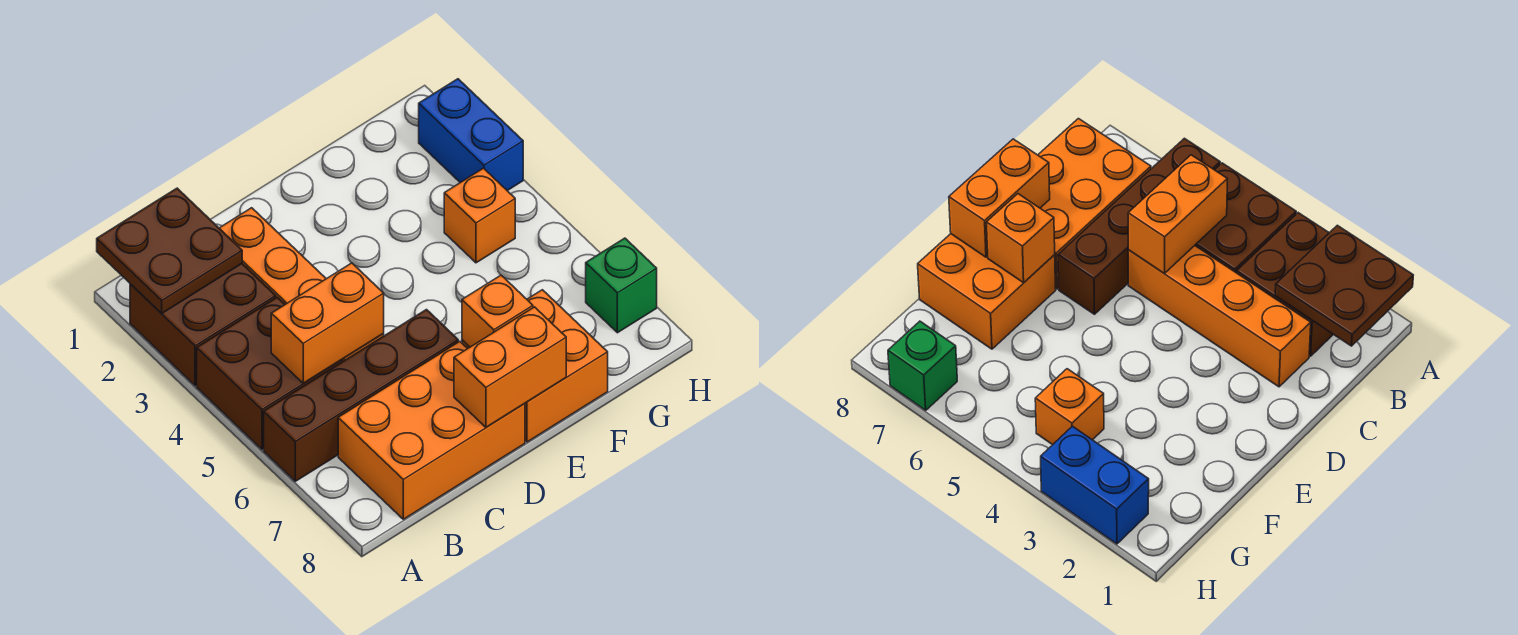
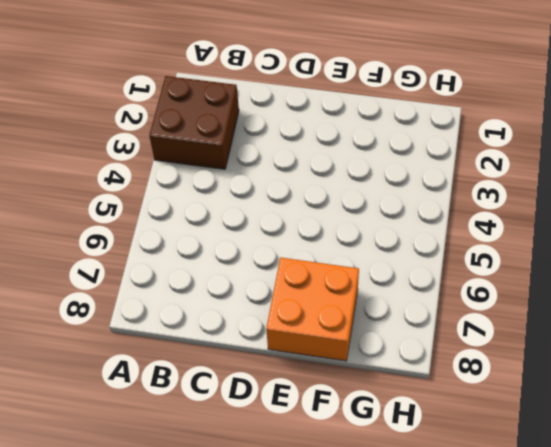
none -> brown brick A4:B5 level 1
none -> brown brick A6:D6 level 1
none -> orange brick B7:D8 level 1

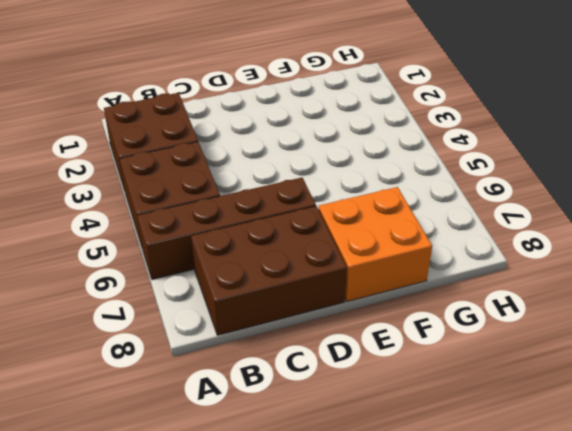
brown brick B7:D8 level 1 -> orange brick B7:D8 level 1
none -> orange brick C2:C5 level 1
none -> orange brick G4 level 1
none -> blue brick H2:H3 level 1

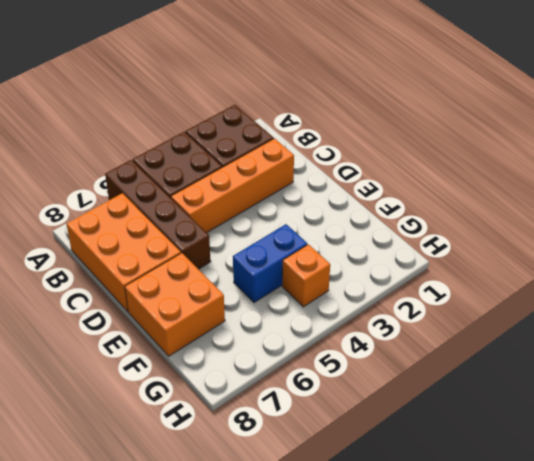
blue brick F4:F5 level 1 -> blue brick H2:H3 level 1
none -> green brick H7 level 1
none -> brown plate A1:B2 level 2
none -> orange brick B5:C5 level 2

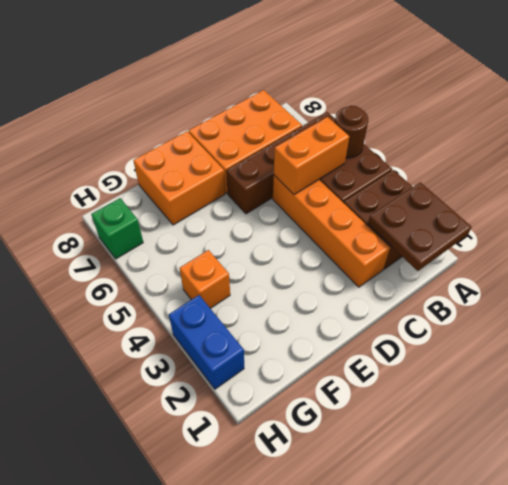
brown round brick A5 level 2 -> none
none -> orange brick D8:E8 level 2
none -> orange brick E7 level 2

